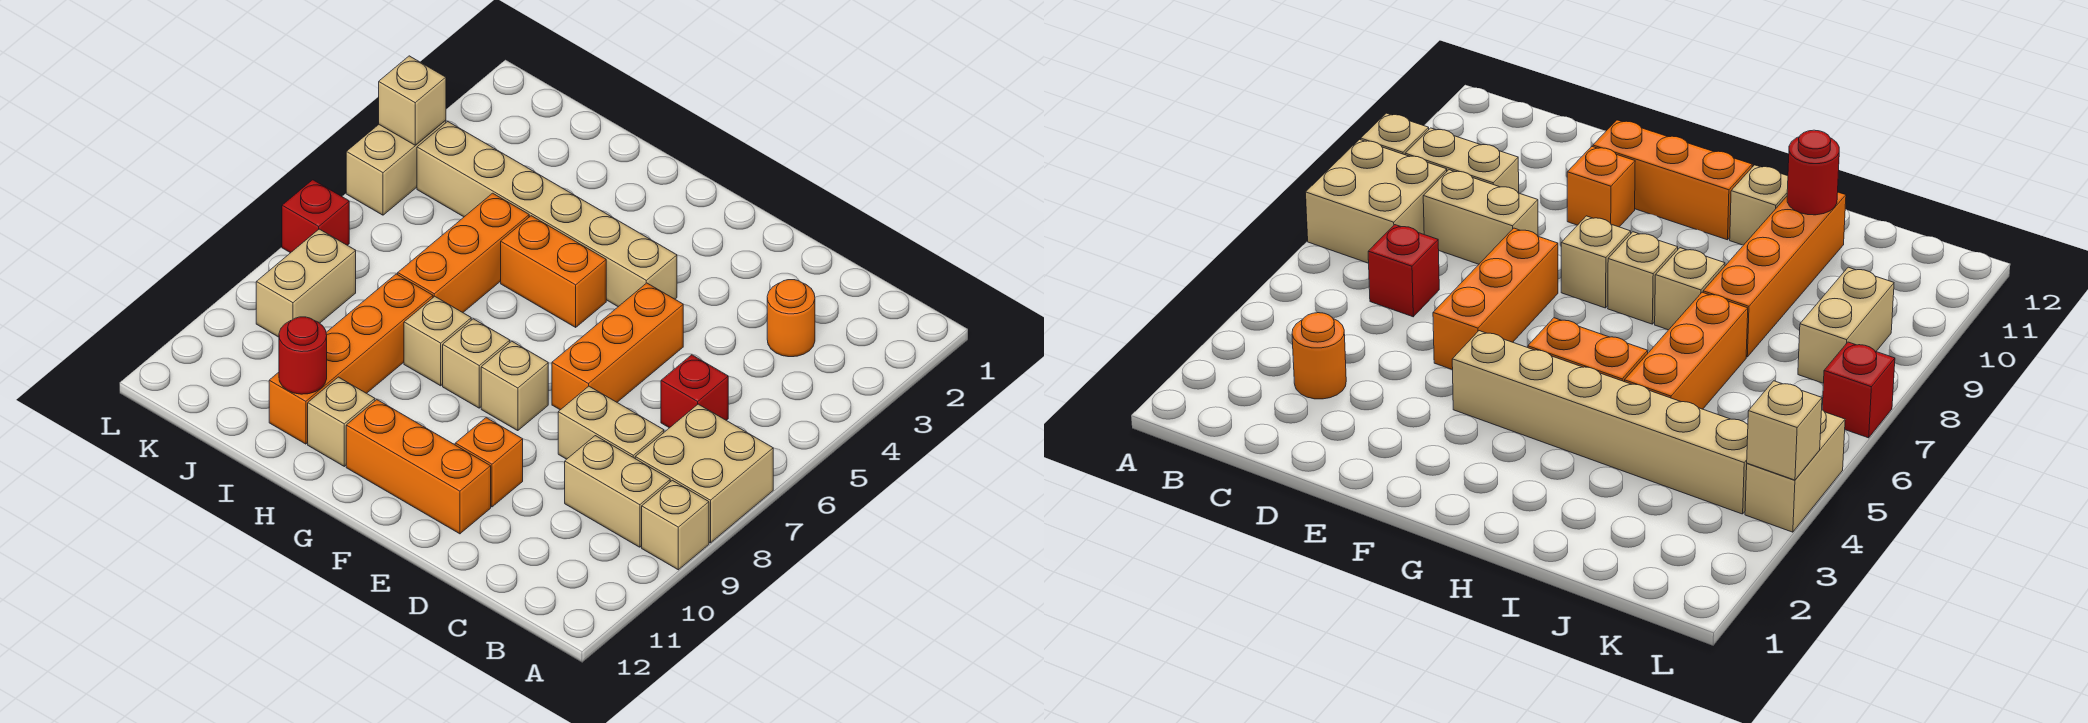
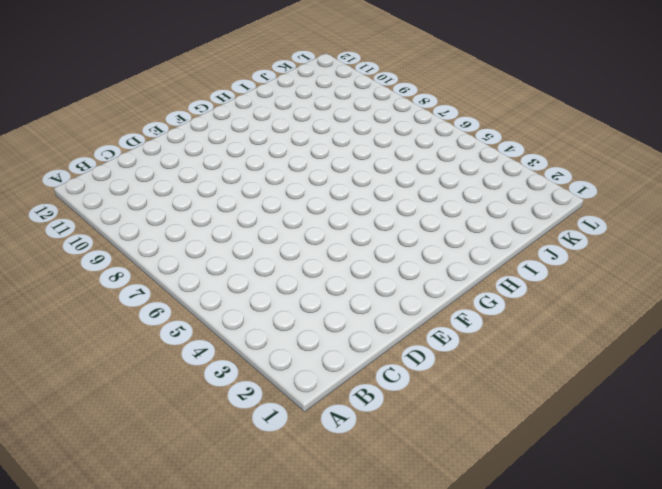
none -> tan brick A7:B8 level 1
none -> tan brick A9 level 1
none -> tan brick B9:C9 level 1

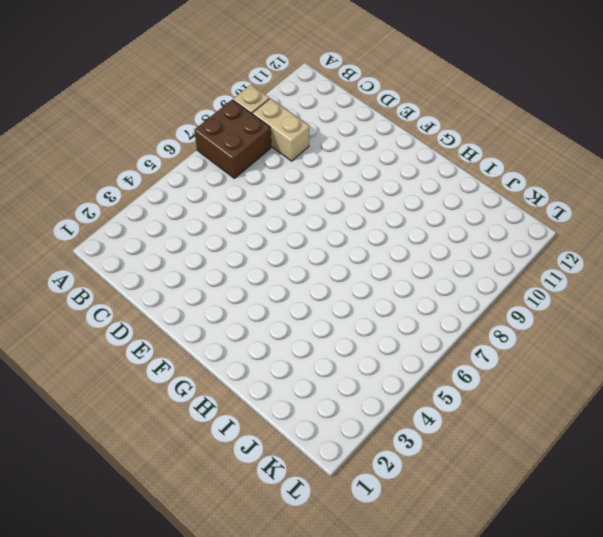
brown brick A7:B8 level 1 -> tan brick A7:B8 level 1
none -> orange round brick C3 level 1
none -> red brick C6 level 1
none -> tan brick C8:D8 level 1

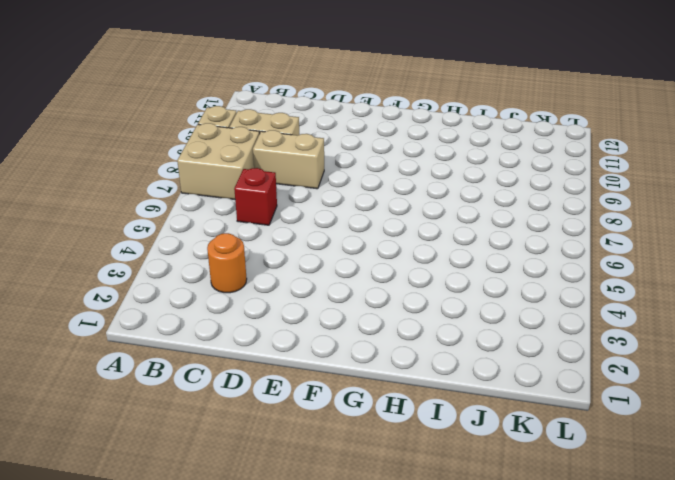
none -> orange brick E5:E7 level 1
none -> orange brick E10 level 1
none -> orange brick E11:G11 level 1

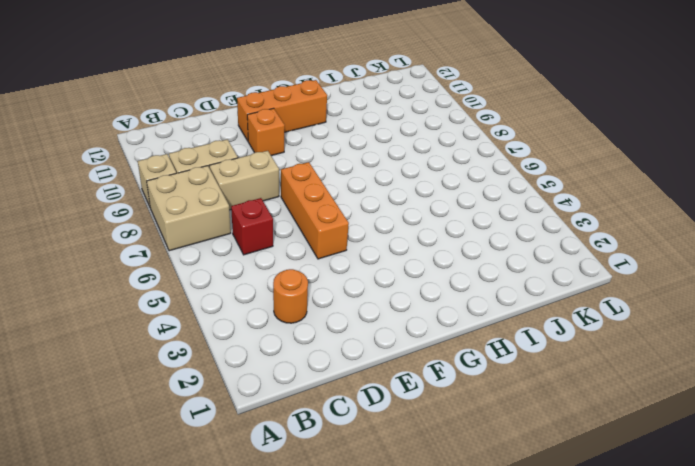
none -> tan brick F4:K4 level 1
none -> tan brick F8 level 1
none -> orange brick G5:H5 level 1

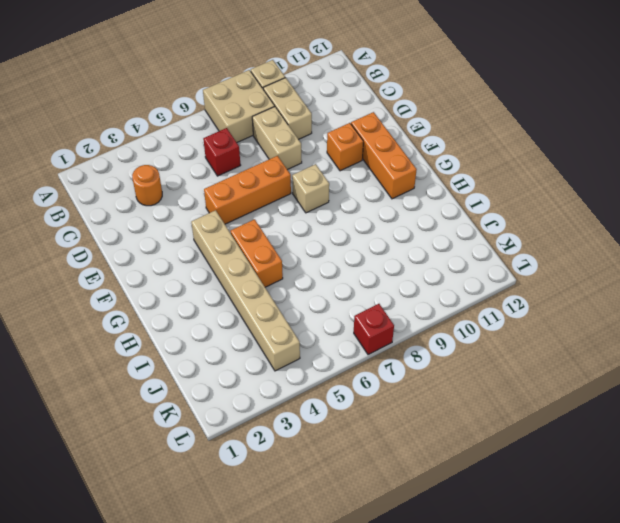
none -> tan brick G8 level 1
none -> tan brick H8 level 1
none -> tan brick H11 level 1

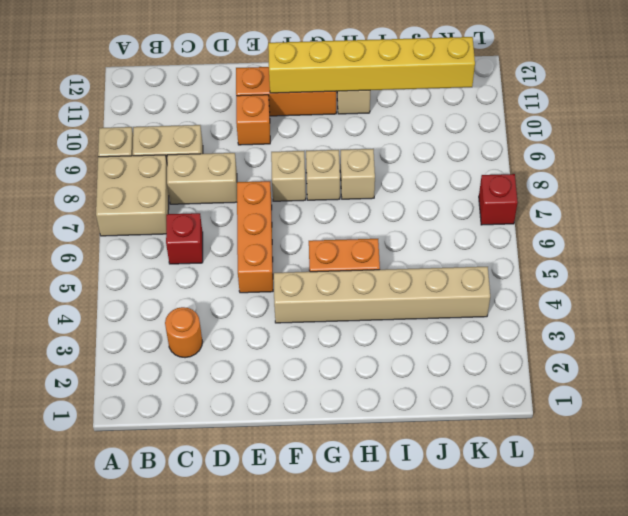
yellow brick F11:K11 level 2 -> red round brick I11 level 2
none -> orange brick I5:I7 level 1
none -> orange brick I8:I11 level 1
none -> tan brick K8:K9 level 1

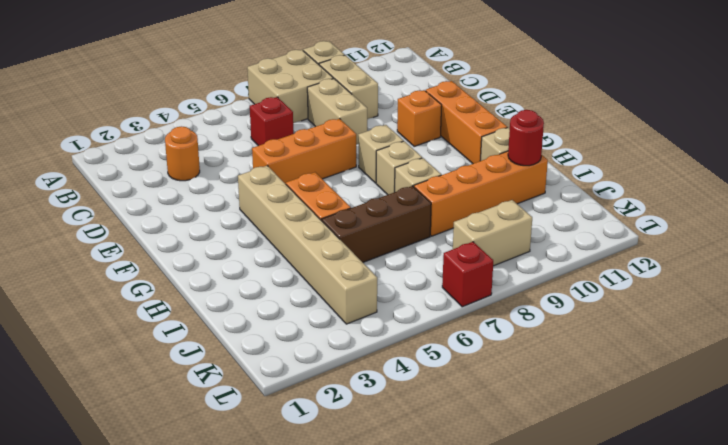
brown brick I5:I7 level 1 -> orange brick I5:I7 level 1
none -> tan brick L4:L5 level 1
none -> tan brick L4 level 2

